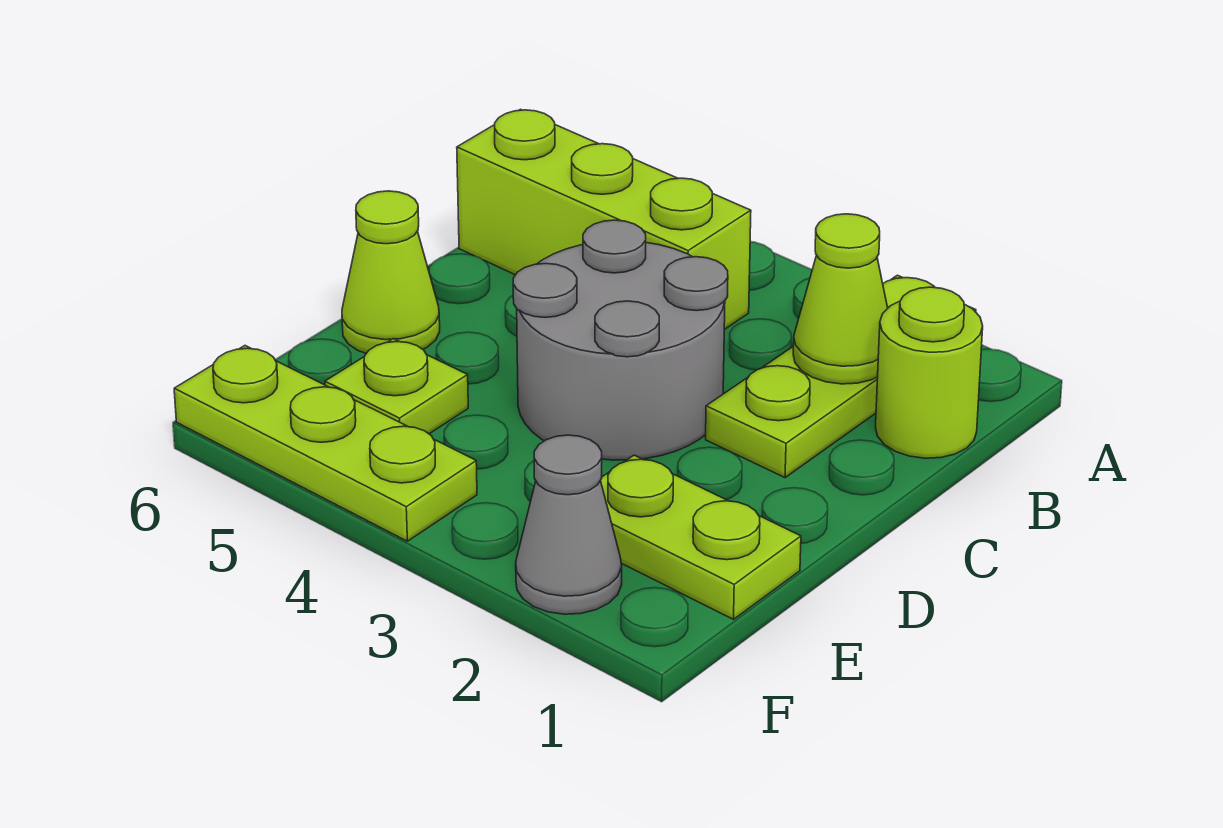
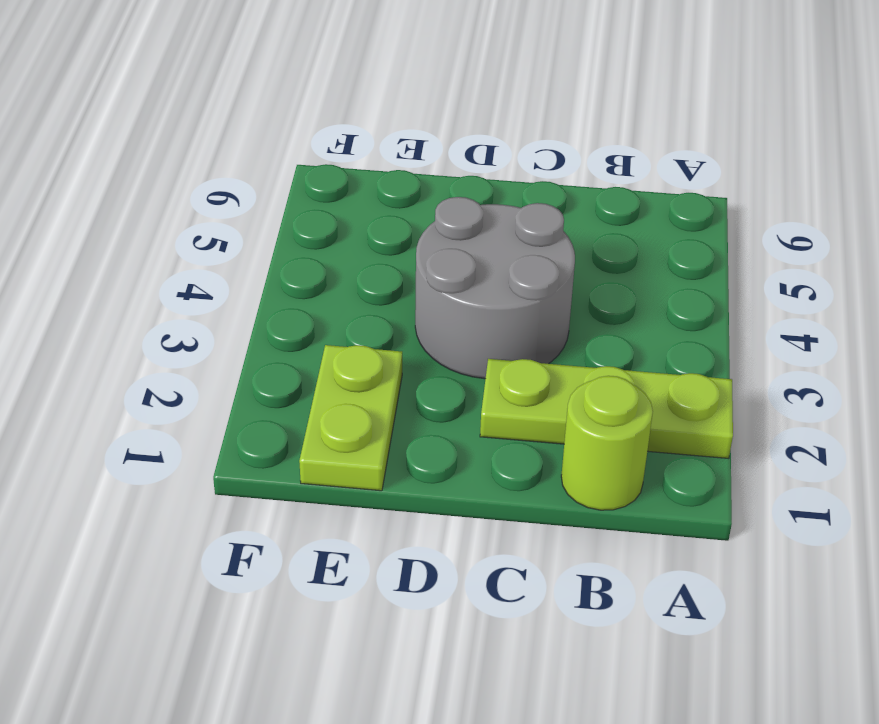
none -> lime brick B4:B6 level 1
none -> lime cone D6 level 1

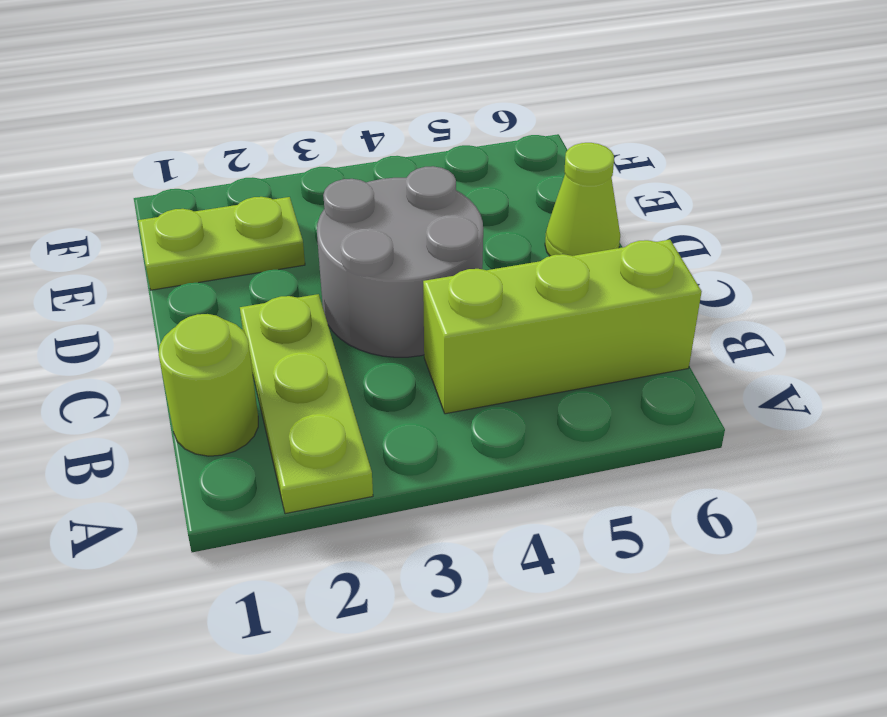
none -> lime plate E5 level 1
none -> grey cone F2 level 1

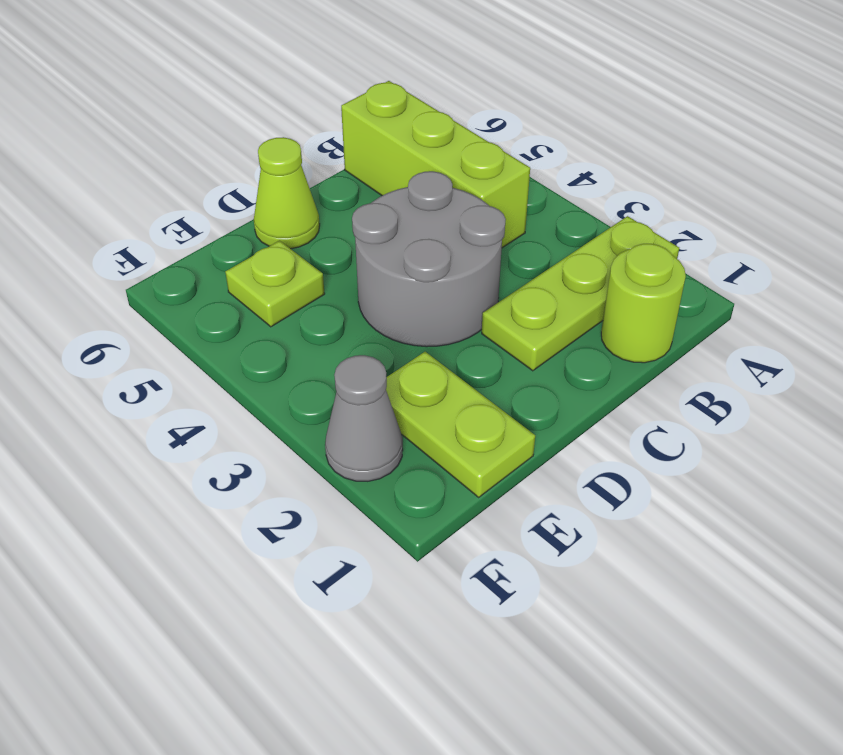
none -> lime plate F4:F6 level 1
none -> lime cone B2 level 2

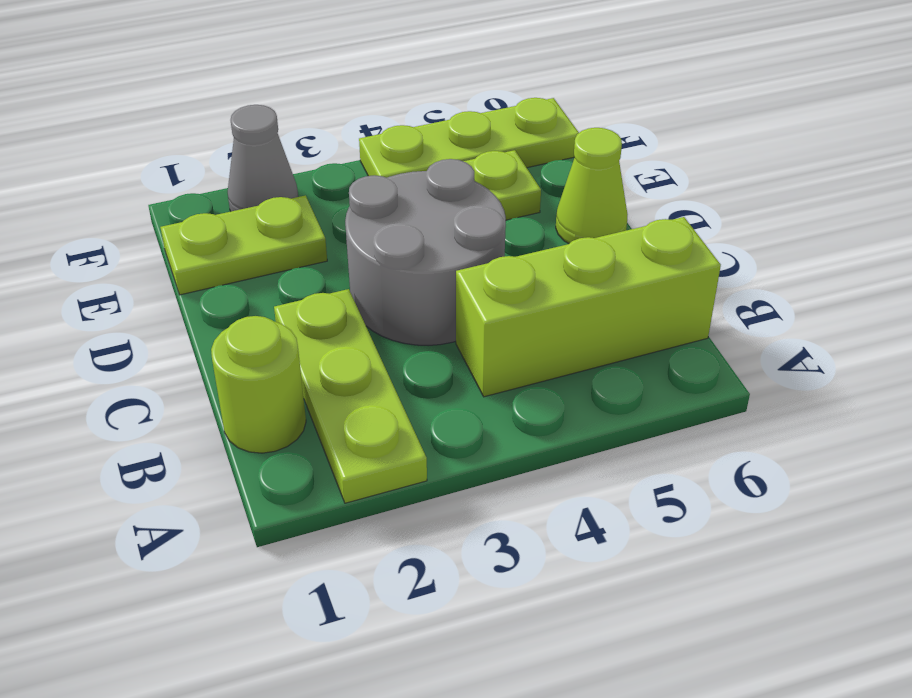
none -> lime cone B2 level 2

